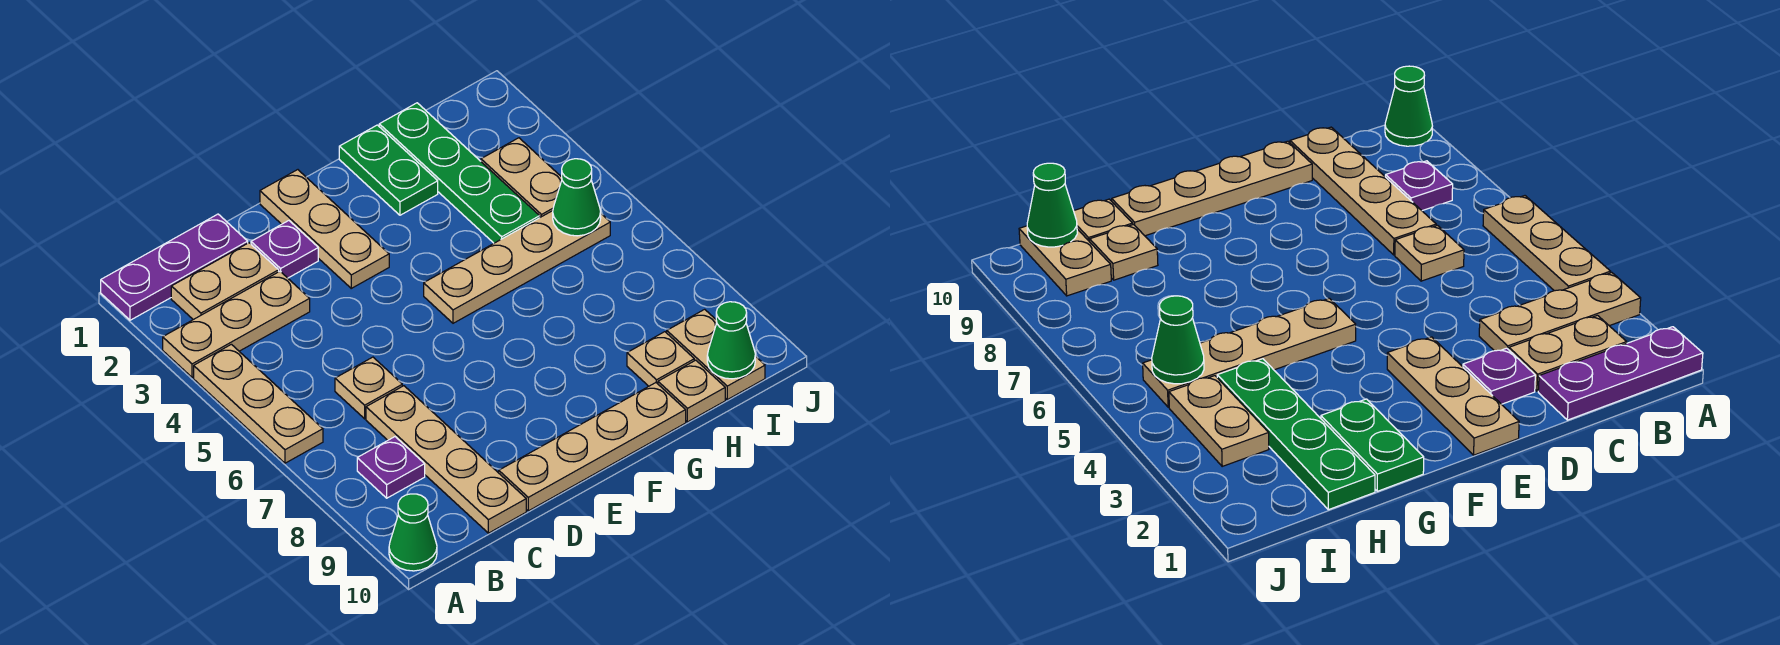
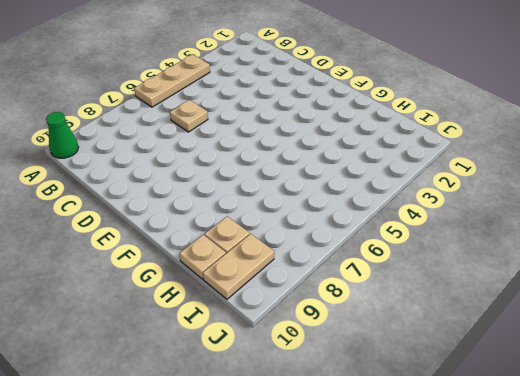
none -> purple plate A1:C1 level 1
none -> tan plate A3:C3 level 1
none -> tan plate B2:C2 level 1

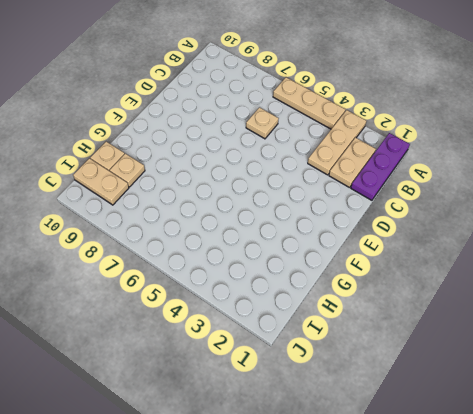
none -> green cone A10 level 1
none -> purple plate B8 level 1
none -> tan plate C7:C10 level 1

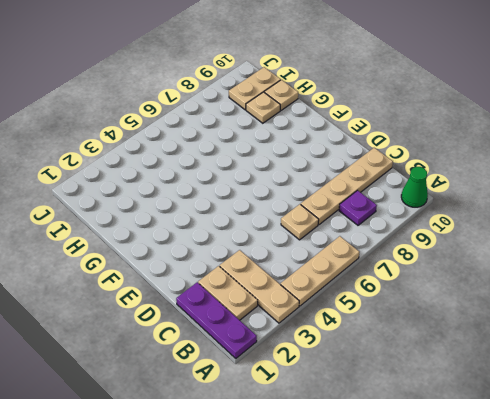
none -> purple plate D2 level 1
none -> tan plate D10:G10 level 1
none -> tan plate E1:E3 level 1

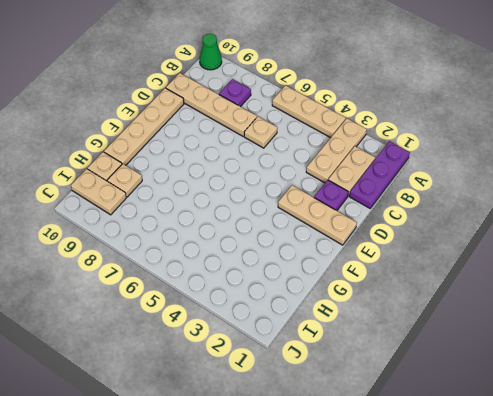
none -> tan plate F5:I5 level 1
none -> green plate G1:G2 level 1
none -> green plate H1:H4 level 1

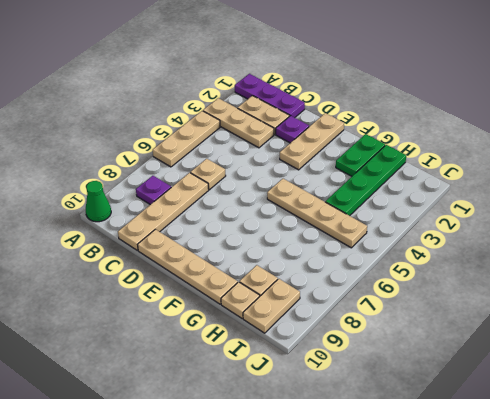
none -> tan plate I3:I4 level 1
none -> green cone I5 level 2
none -> green cone I10 level 2

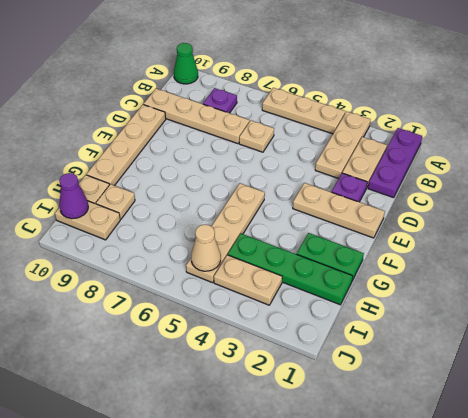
tan cone I5 level 2 -> green cone I5 level 2
purple cone I10 level 2 -> green cone I10 level 2

